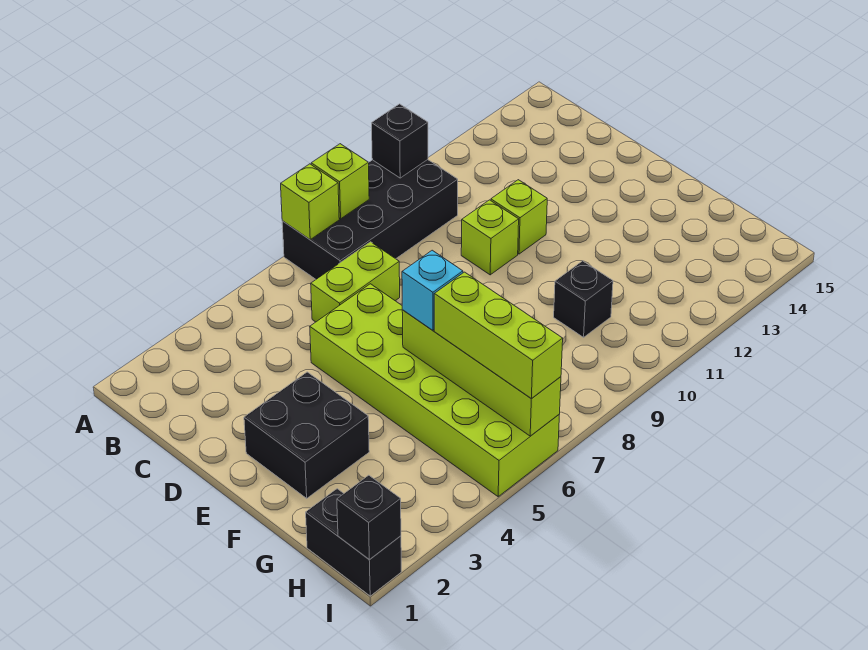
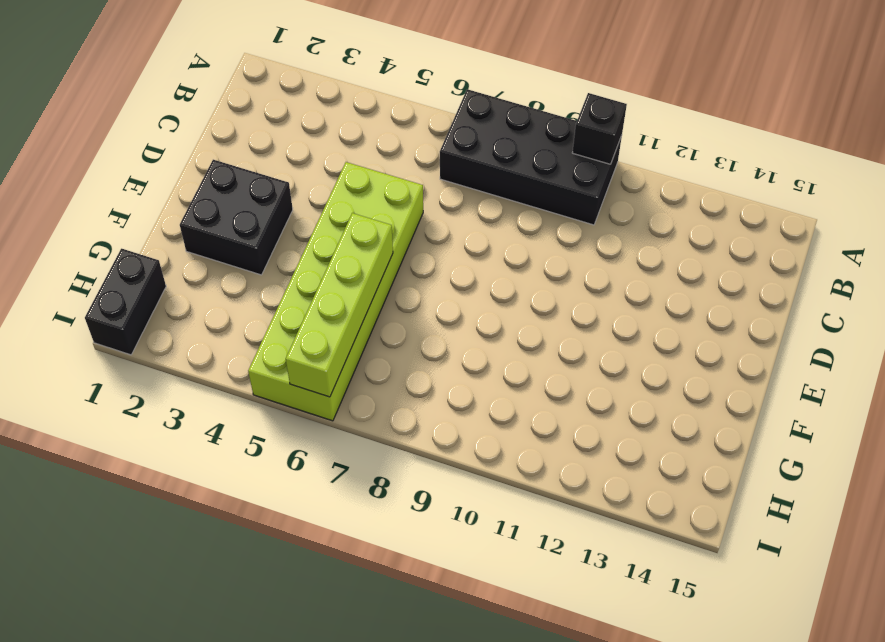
none -> lime brick C6:C7 level 1
none -> lime brick D10 level 1
none -> lime brick D11 level 1

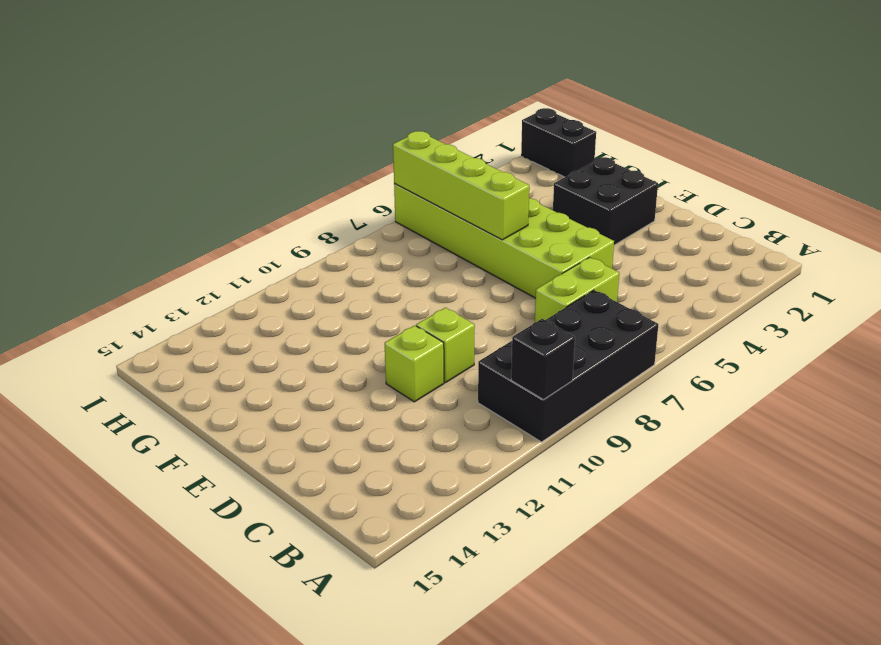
none -> black brick G10 level 1
none -> lime brick A7 level 2
none -> lime brick A8 level 2

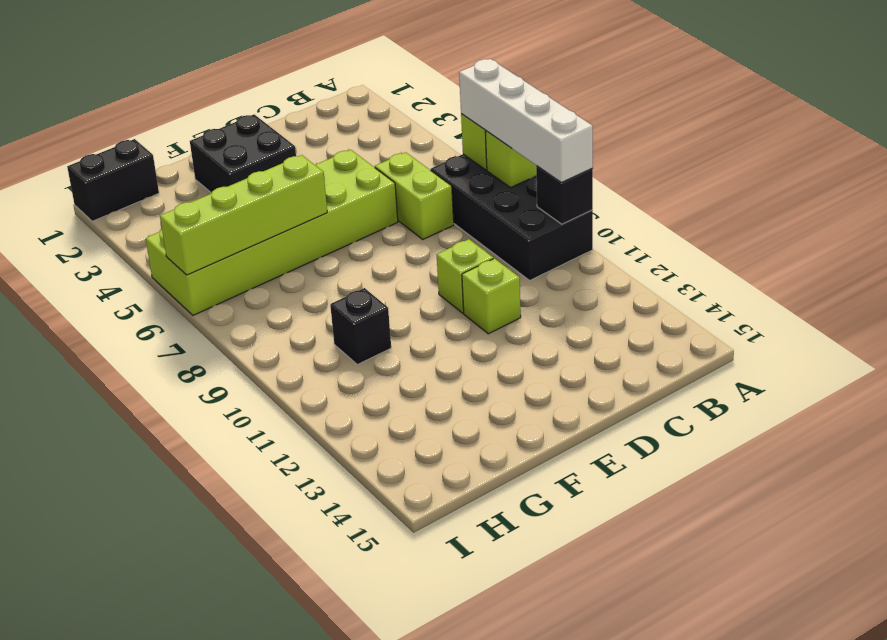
white brick A7:A10 level 3 -> none
none -> black brick I1 level 2
none -> cyan brick F6 level 3
none -> lime brick G6:I6 level 3

